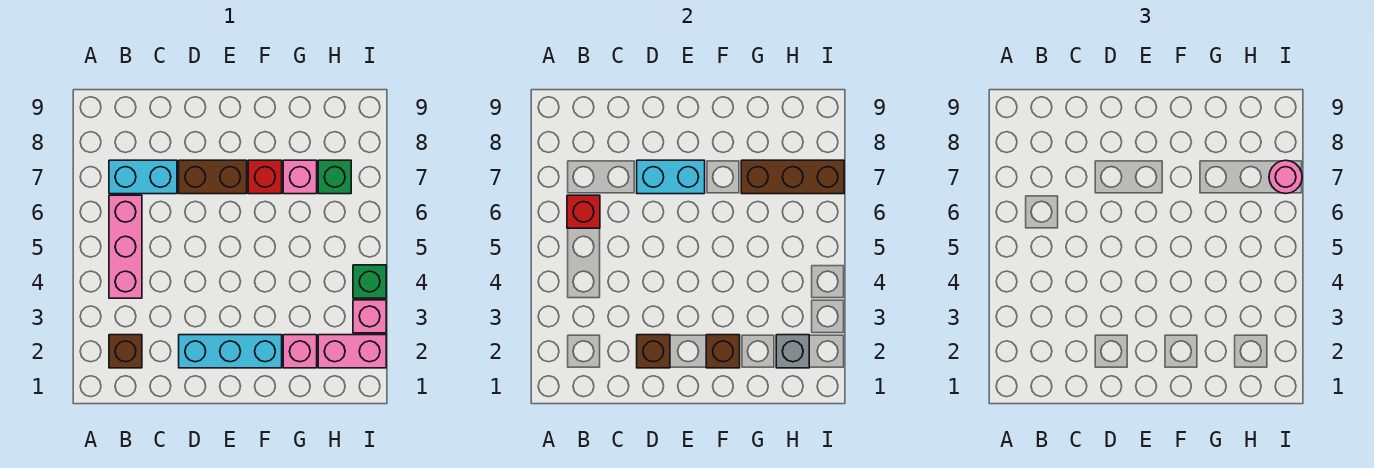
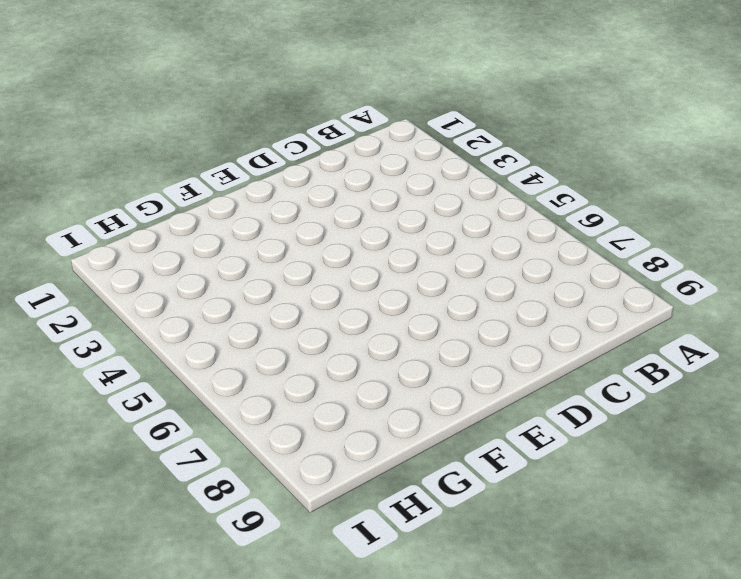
none -> brown brick B2 level 1
none -> pink brick B4:B6 level 1
none -> cyan brick B7:C7 level 1

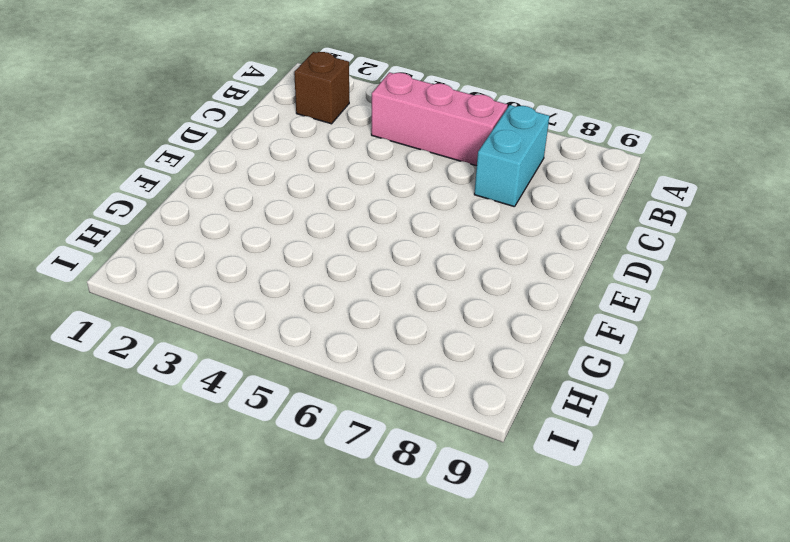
none -> cyan brick D2:F2 level 1
none -> brown brick D7:E7 level 1
none -> red brick F7 level 1

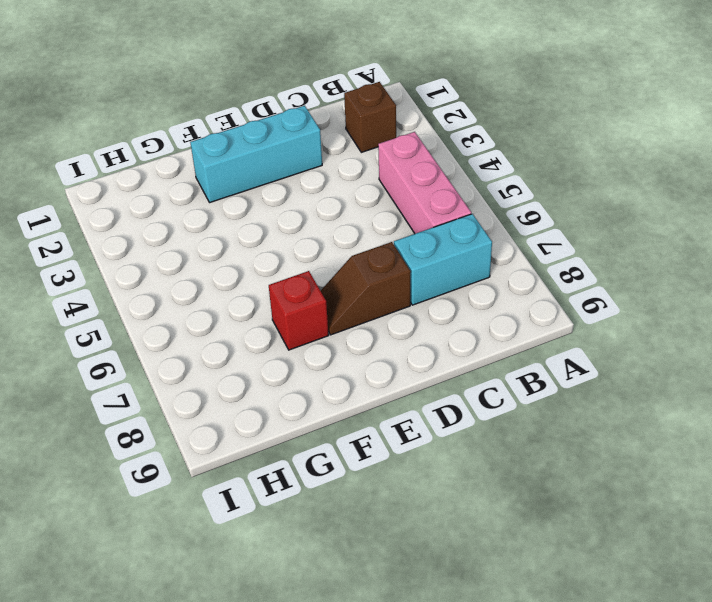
brown slope D7:E7 level 1 top D -> brown brick D7:E7 level 1
none -> pink brick G2 level 1
none -> pink brick G7 level 1
none -> pink brick H2:I2 level 1

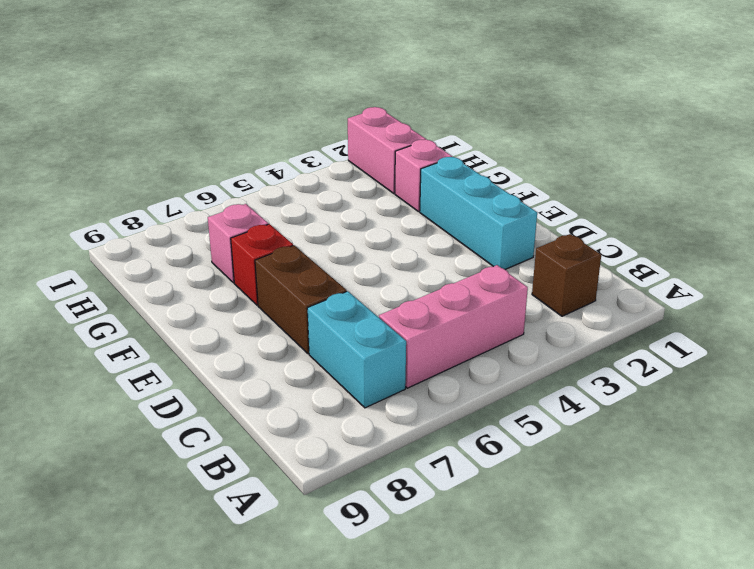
none -> green brick H7 level 1
none -> pink brick I3 level 1
none -> green brick I4 level 1

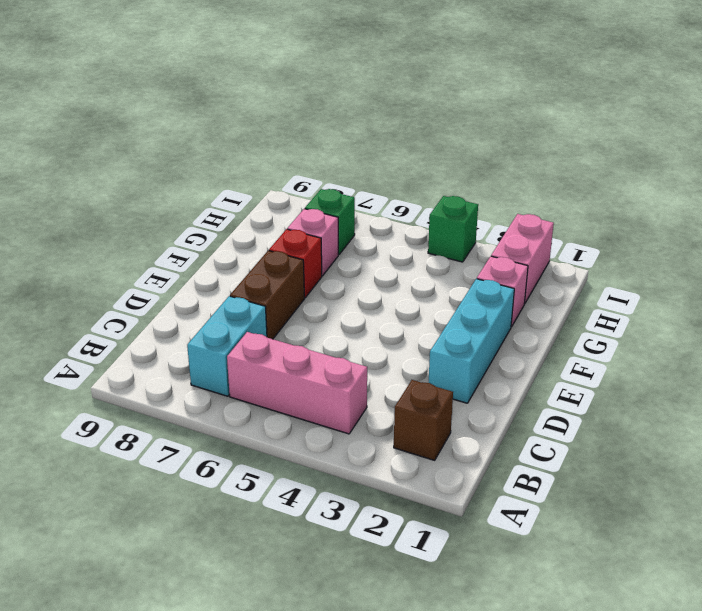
none -> pink brick I3 level 1
none -> red brick B6 level 2
none -> brown brick D2 level 2

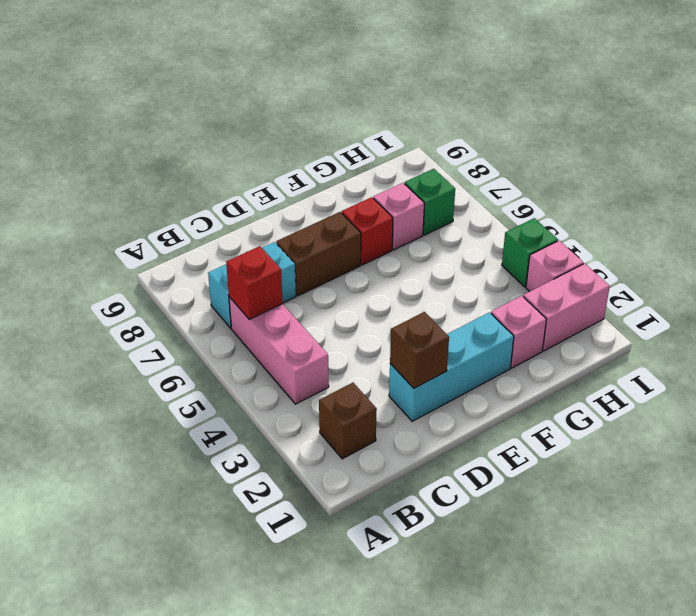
none -> cyan brick D7:E7 level 2
none -> brown brick F2 level 2
none -> brown brick G7:I7 level 2

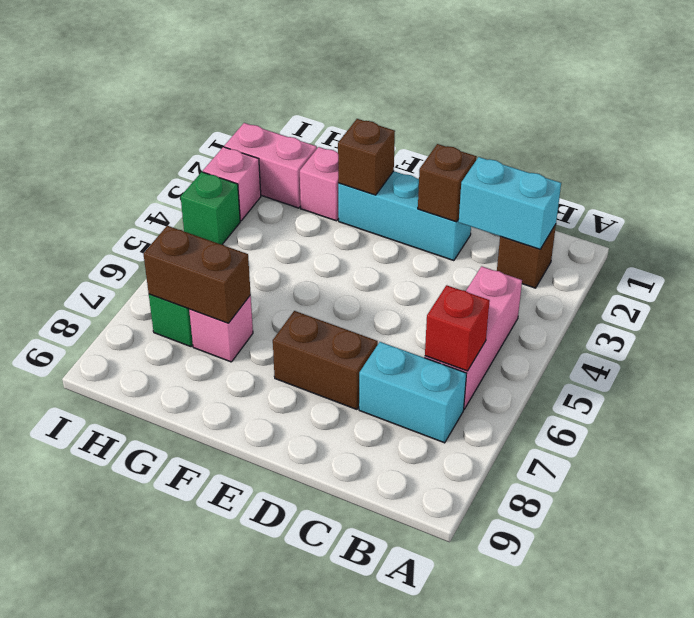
cyan brick B2:C2 level 2 -> cyan brick D7:E7 level 2
brown brick G7:H7 level 2 -> brown brick G7:I7 level 2
none -> red brick F7 level 1
none -> grey brick H2 level 2
none -> pink round brick I7 level 3

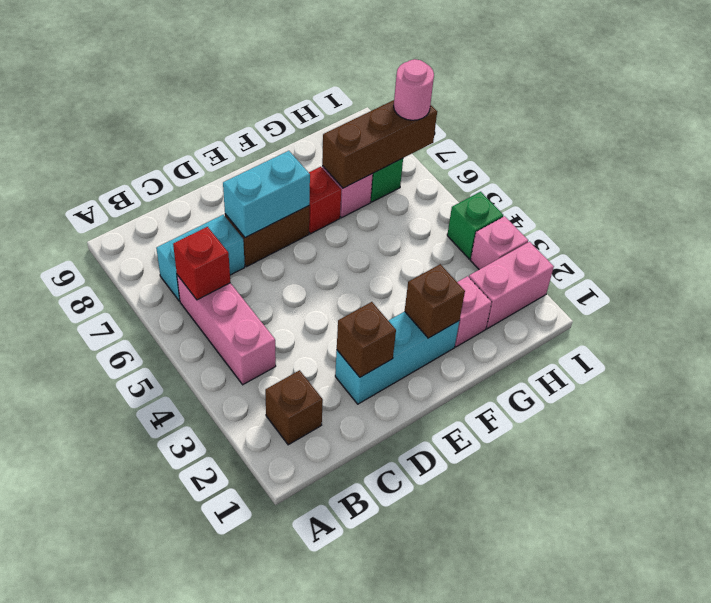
none -> grey brick H2 level 2

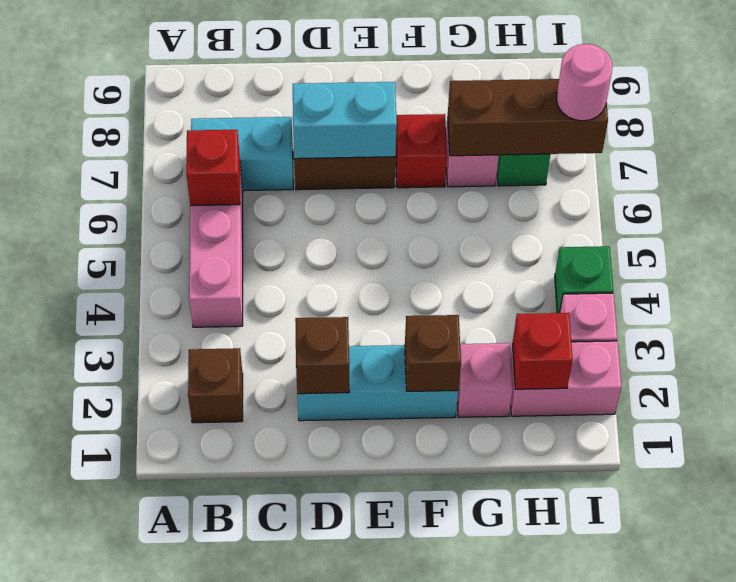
red brick H2 level 2 -> grey brick H2 level 2

